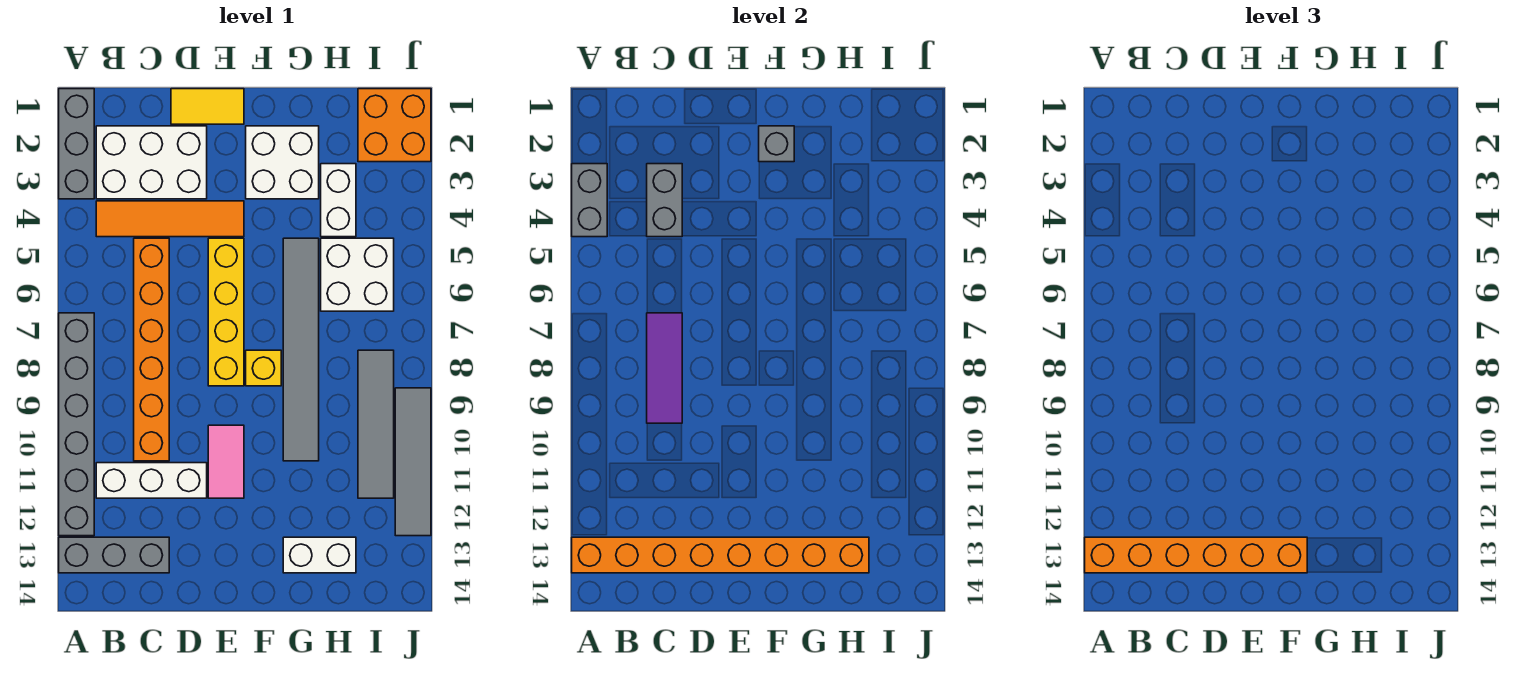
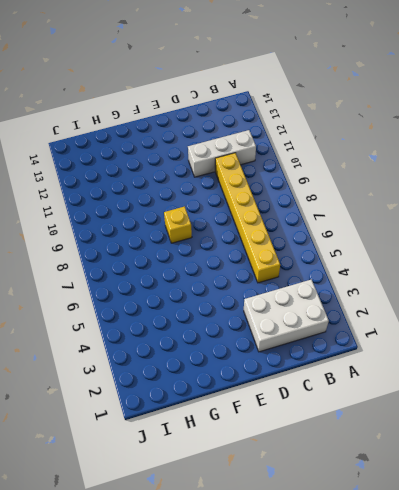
yellow brick C5:C10 level 1 -> orange brick C5:C10 level 1
none -> grey brick A1:A3 level 1
none -> grey brick A7:A12 level 1
none -> grey brick A13:C13 level 1

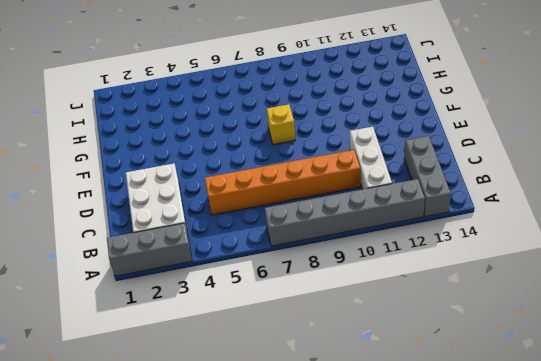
none -> orange tile B4:E4 level 1
none -> yellow tile D1:E1 level 1
none -> yellow brick E5:E8 level 1

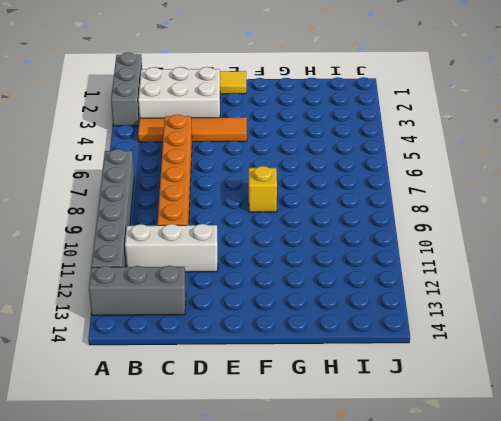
none -> yellow brick E5:E8 level 1
none -> pink tile E10:E11 level 1
none -> white brick F2:G3 level 1

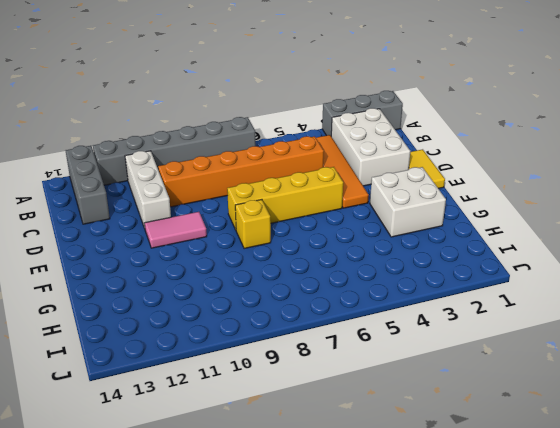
none -> grey tile G5:G10 level 1
none -> white brick G13:H13 level 1
none -> white brick H3:H4 level 1

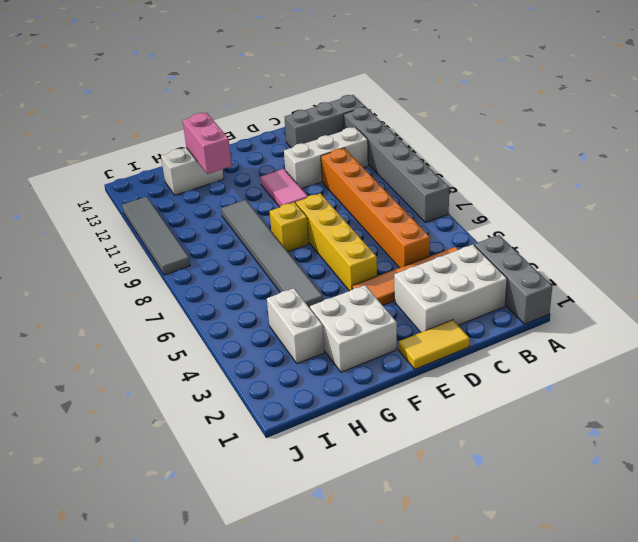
pink brick G12:G13 level 2 -> orange brick A13:H13 level 2
none -> white brick H5:I6 level 1
none -> orange brick I1:J2 level 1
none -> grey tile I8:I11 level 1

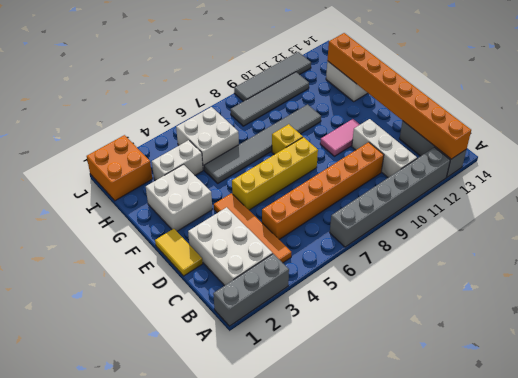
none -> grey brick A3:A4 level 2
none -> grey brick C3:C4 level 2
none -> purple tile C7:C9 level 2

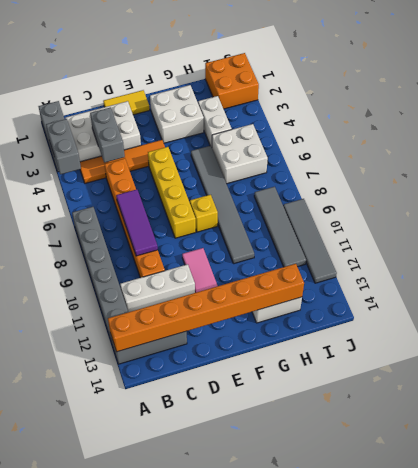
none -> grey brick F2 level 2
none -> orange brick A13:F13 level 3

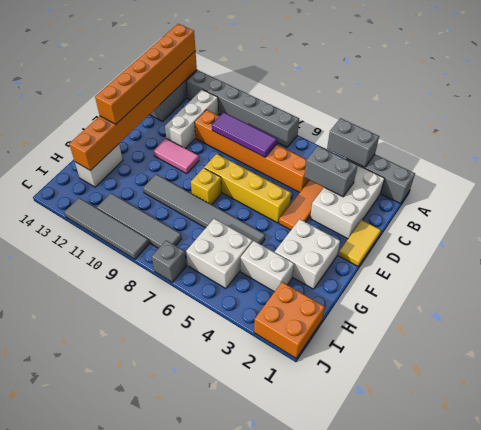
grey brick J7 level 1 -> grey brick F2 level 2

